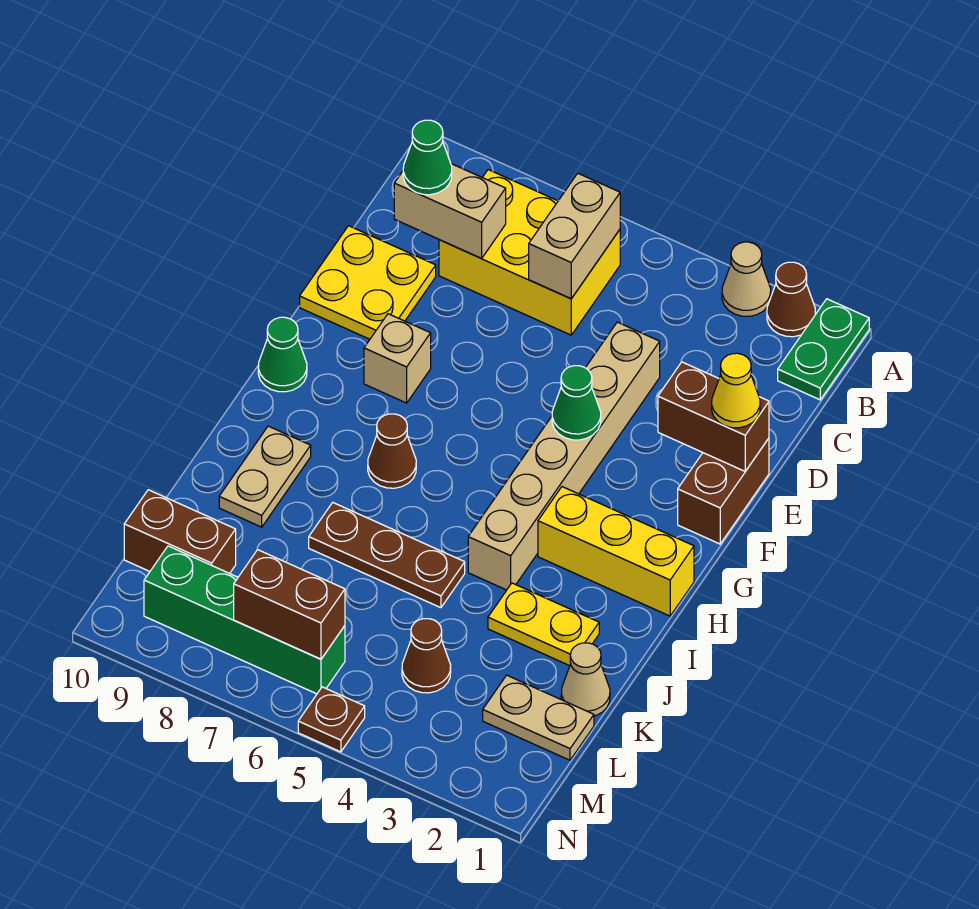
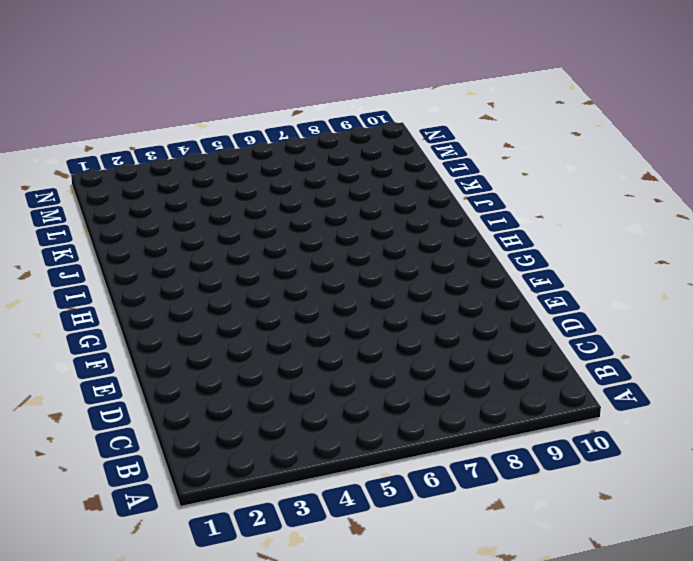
none -> green plate A1:B1 level 1
none -> brown cone A2 level 1
none -> tan cone A3 level 1

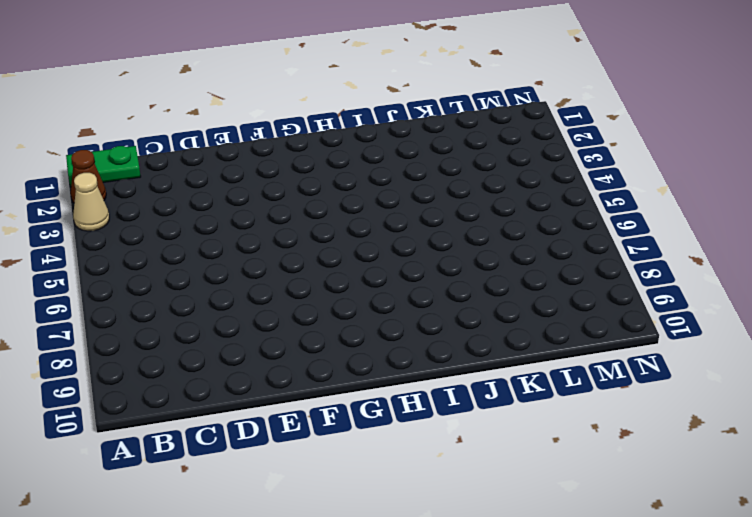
none -> yellow brick B6:C8 level 1
none -> tan brick D4:I4 level 1
none -> yellow plate D9:E10 level 1

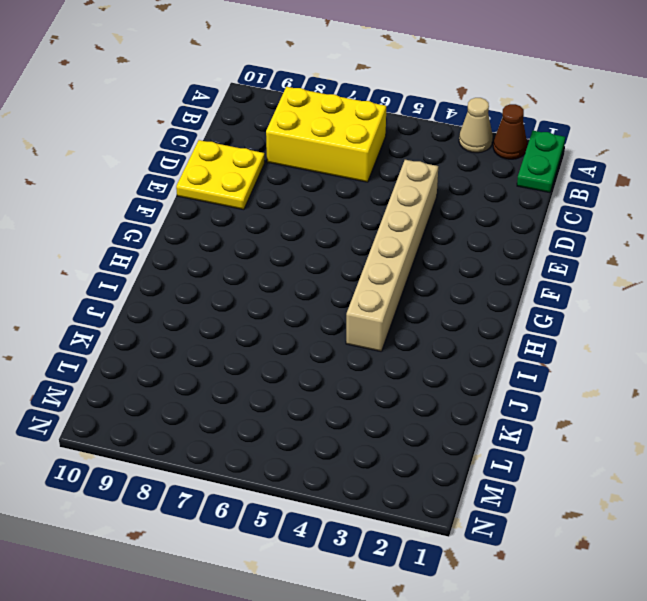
none -> brown brick E1:F1 level 1
none -> tan brick F8 level 1
none -> green cone G10 level 1

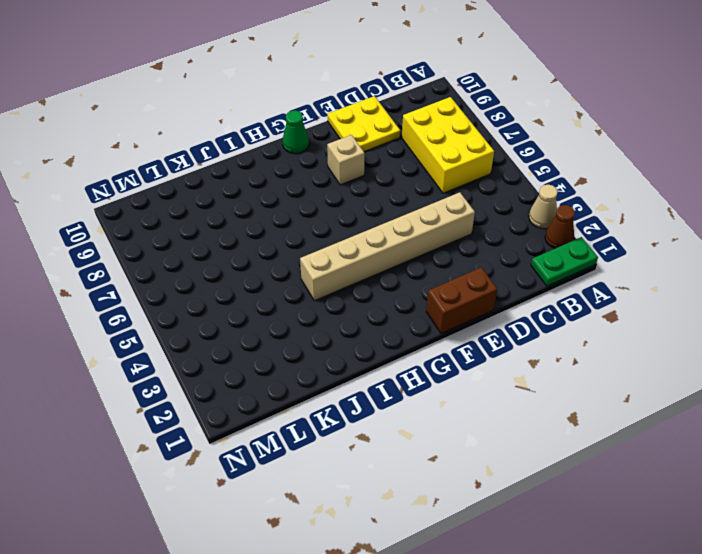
none -> yellow brick H1:H3 level 1
none -> brown cone H7 level 1
none -> tan plate I9:J9 level 1

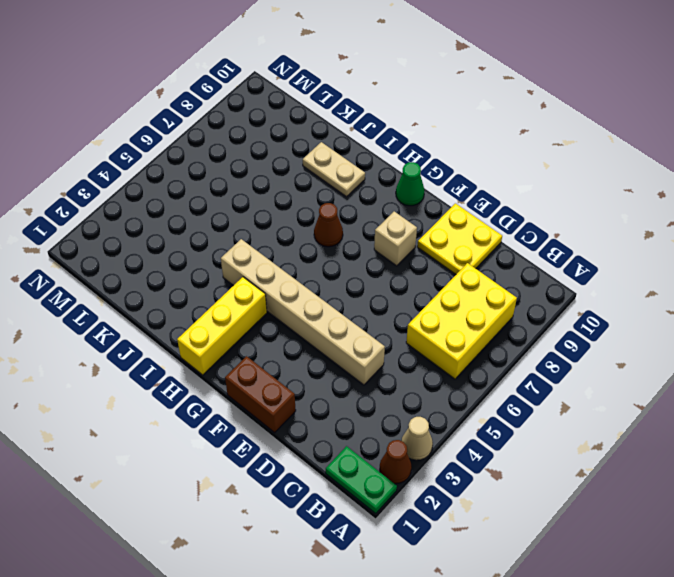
none -> yellow plate J2:J3 level 1
none -> brown plate J5:J7 level 1
none -> tan cone K1 level 1

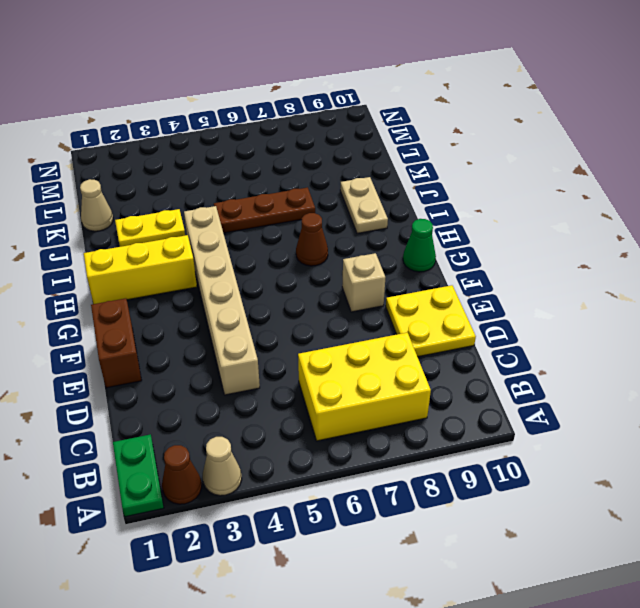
none -> tan plate L1:L2 level 1
none -> brown cone L4 level 1
none -> brown brick L9:L10 level 1

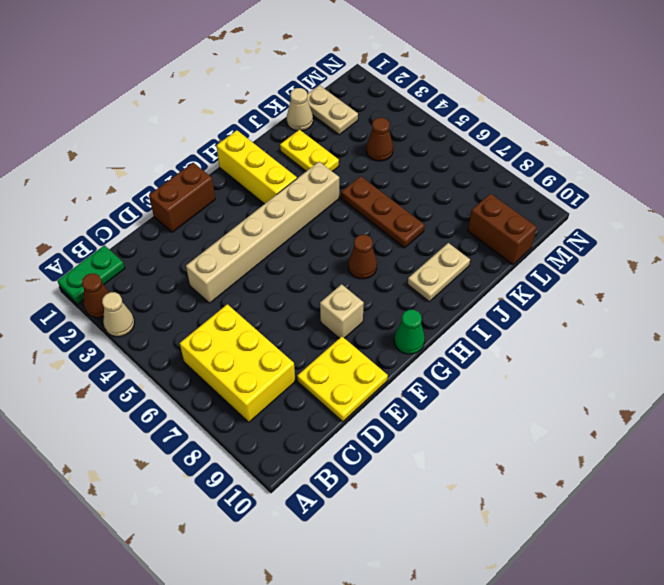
none -> green brick M6:M9 level 1
none -> brown plate N5 level 1
none -> tan brick B6:C6 level 2

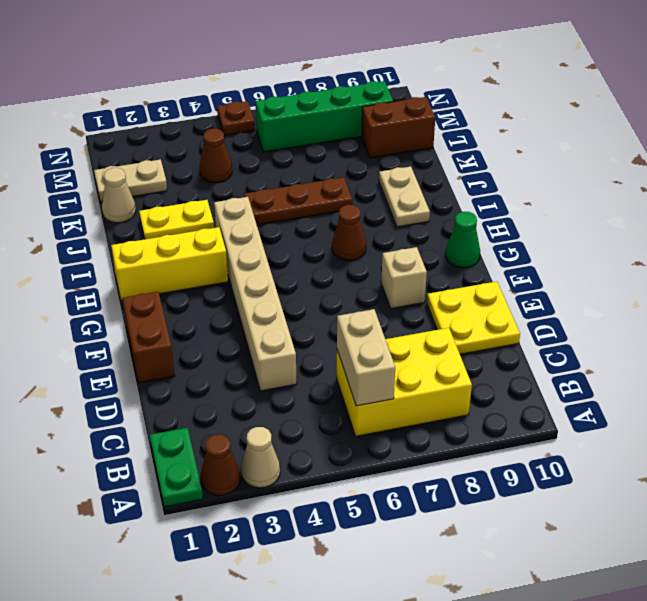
none -> tan brick C8:C9 level 2
none -> brown brick E1:E2 level 2
none -> green cone F4 level 2

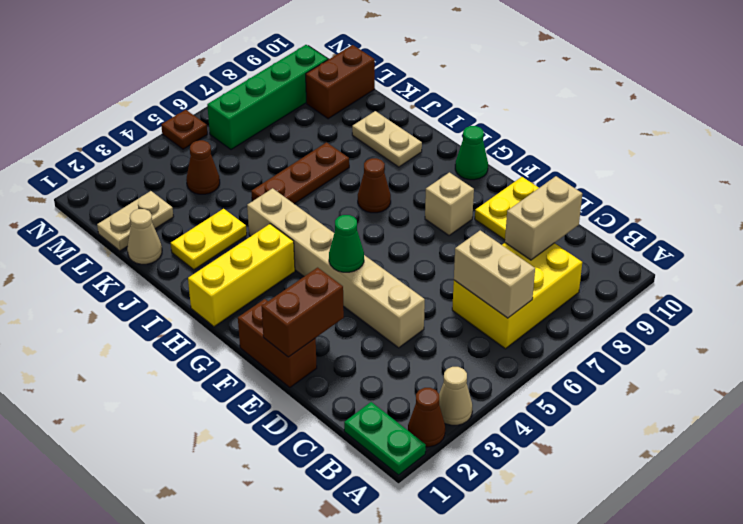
none -> brown brick M6:M7 level 2
none -> green cone C9 level 3
none -> yellow cone E1 level 3

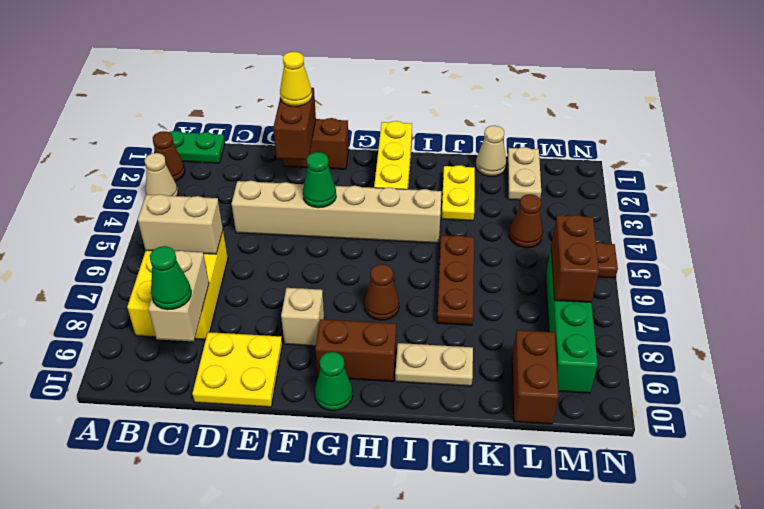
brown brick G9:H9 level 1 -> none

